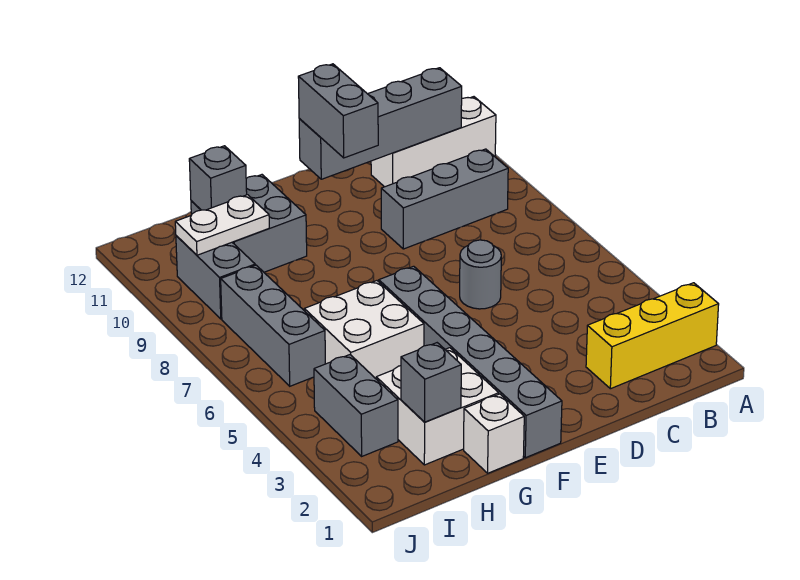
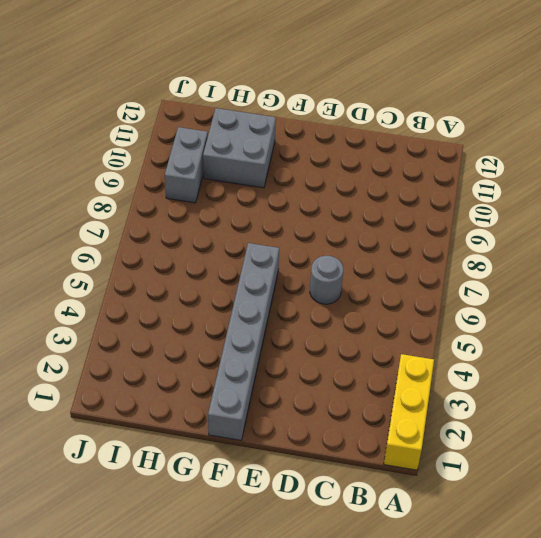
yellow brick A1:A3 level 1 -> yellow brick A2:C2 level 1
none -> white brick A11:C11 level 1
none -> grey brick B9:D9 level 1
none -> white brick G1 level 1

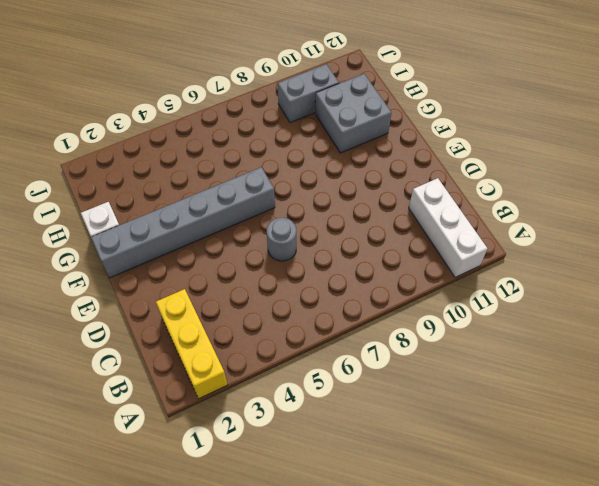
none -> grey brick B9:D9 level 1
none -> white brick G2:H3 level 1
none -> white brick G5:H6 level 1

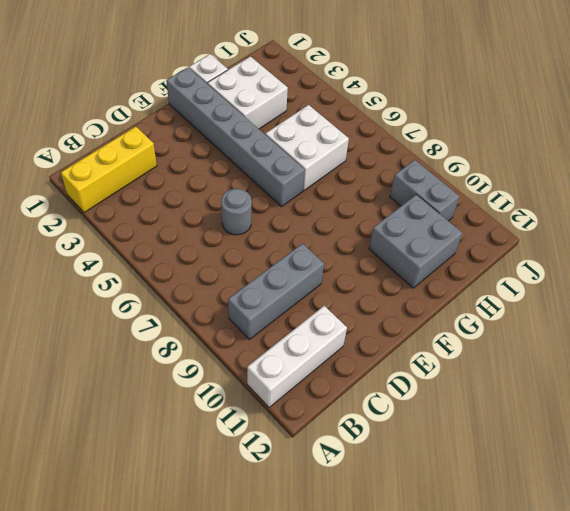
none -> grey brick I3:I4 level 1
none -> grey brick I6:I8 level 1
none -> grey brick B11:E11 level 2

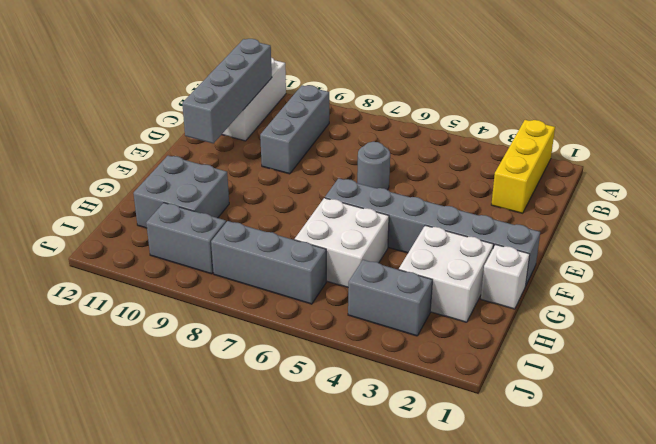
none -> grey brick H2 level 2
none -> white plate H10:I10 level 2
none -> grey brick H11 level 2

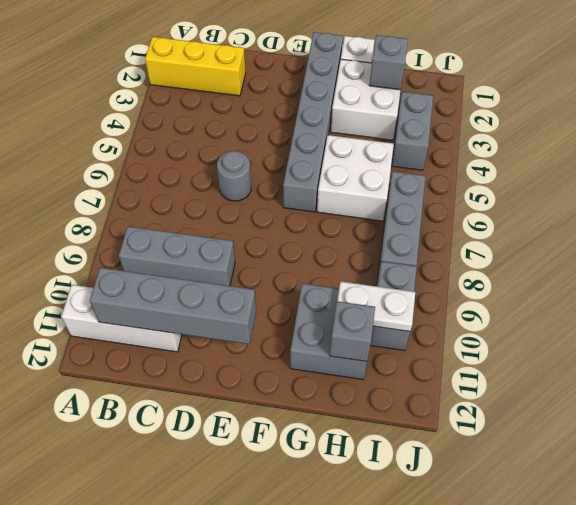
none -> grey brick E10:E11 level 3

